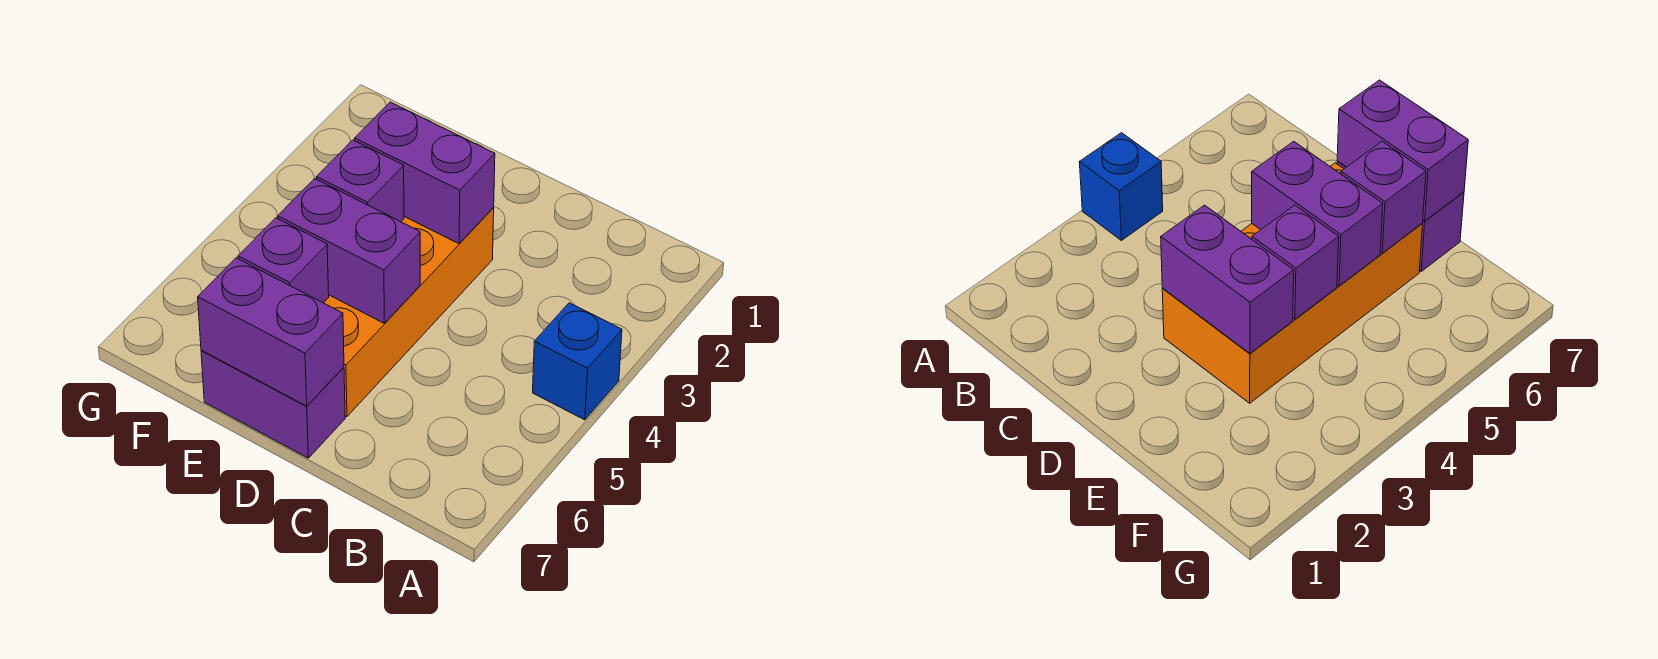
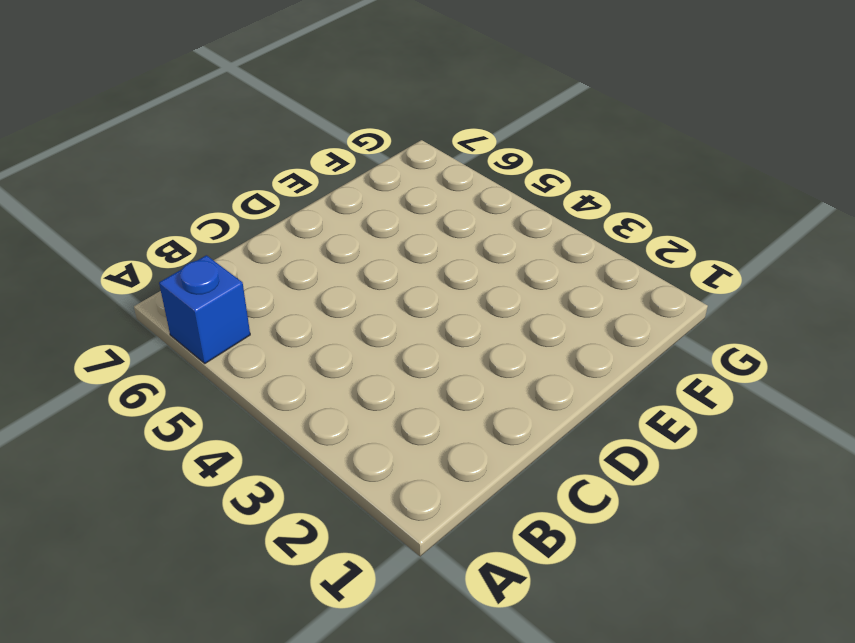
blue brick A6 level 1 -> blue brick A4 level 1
none -> orange brick D3:E6 level 1
none -> purple brick D7:E7 level 1

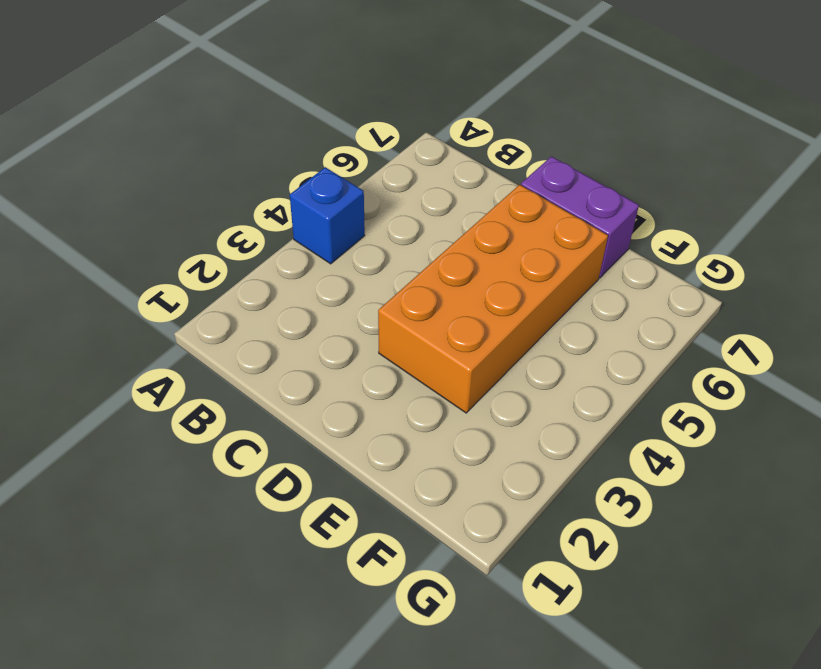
none -> purple brick D3:E3 level 2
none -> purple brick D5:E5 level 2

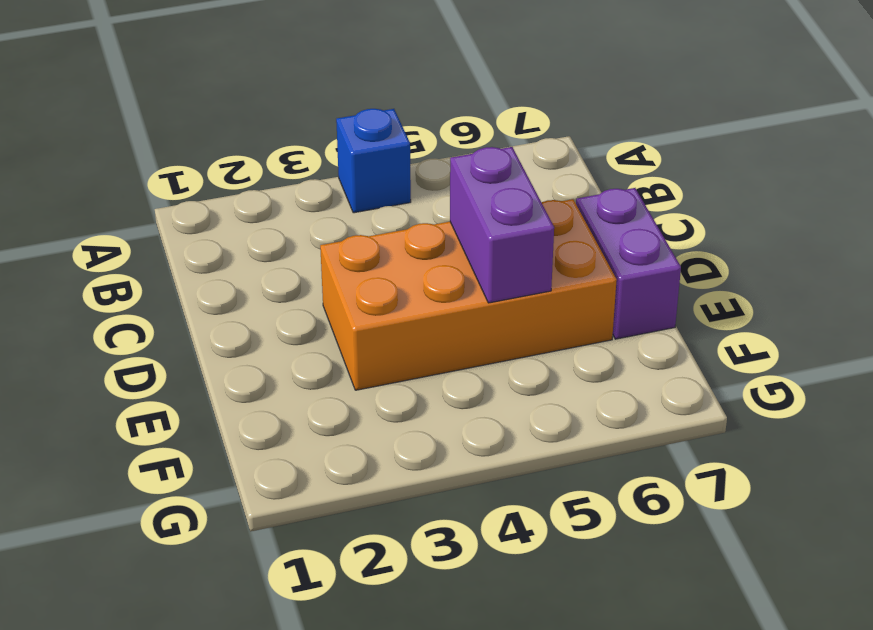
none -> purple brick D3:E3 level 2
none -> purple brick D7:E7 level 2

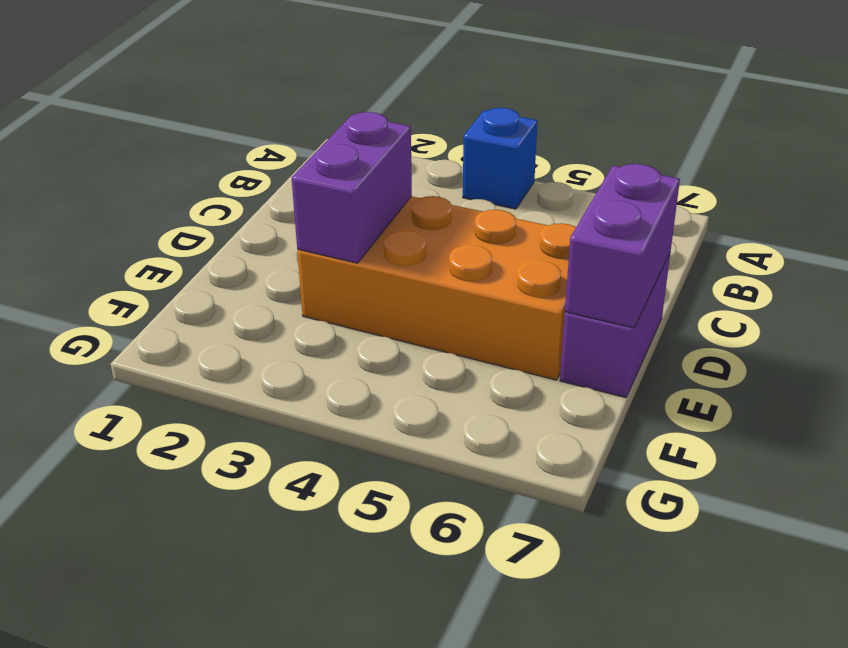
none -> purple brick D5:E5 level 2
none -> purple brick E4 level 2

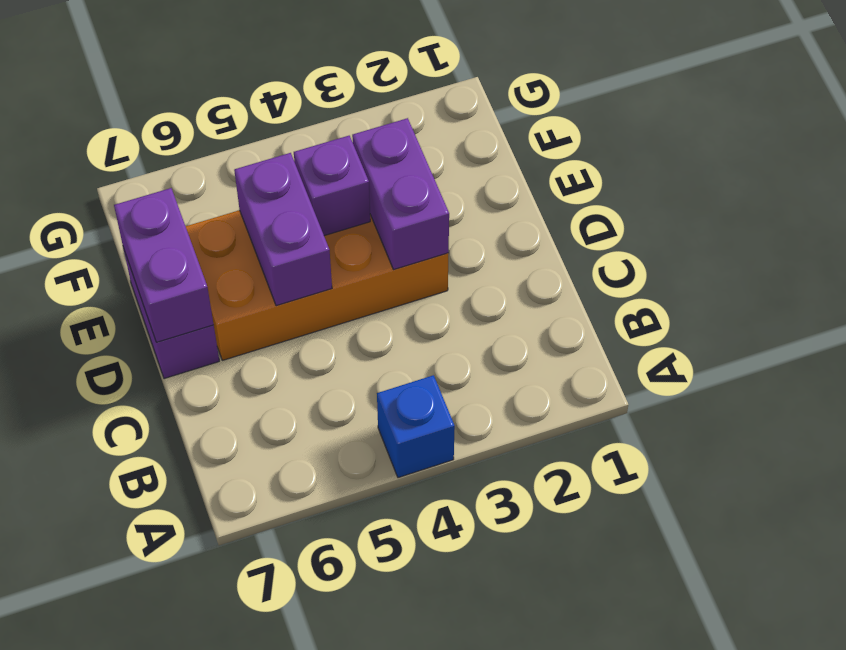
none -> purple brick E6 level 2

